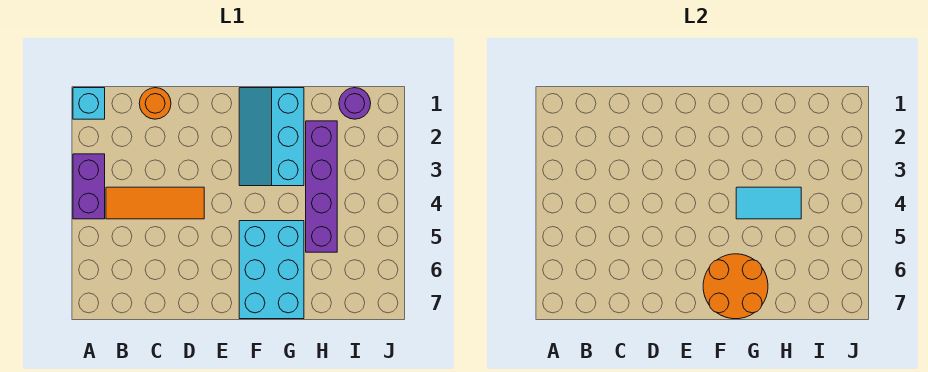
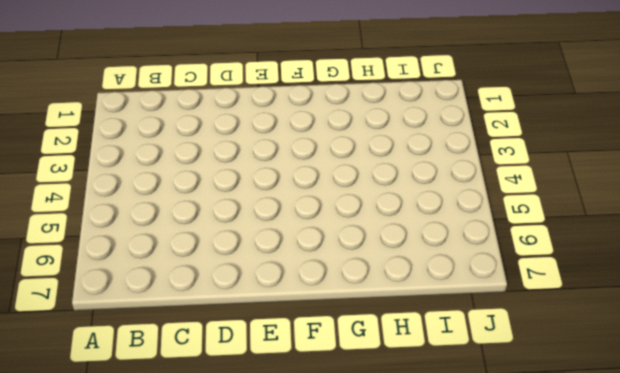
none -> cyan brick A1 level 1
none -> purple brick A3:A4 level 1

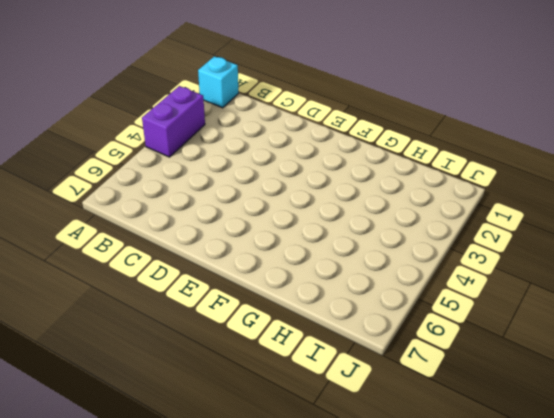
none -> orange tile B4:D4 level 1
none -> orange round brick C1 level 1

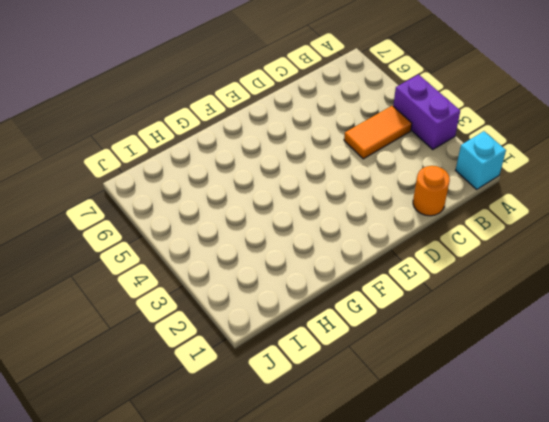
orange tile B4:C4 level 1 -> orange tile B4:D4 level 1
none -> cyan slope F1:G3 level 1 top G
none -> cyan brick F5:G7 level 1

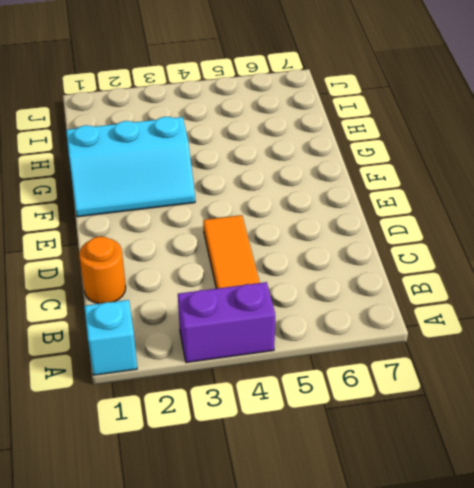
none -> cyan brick F5:G7 level 1
none -> purple brick H2:H5 level 1

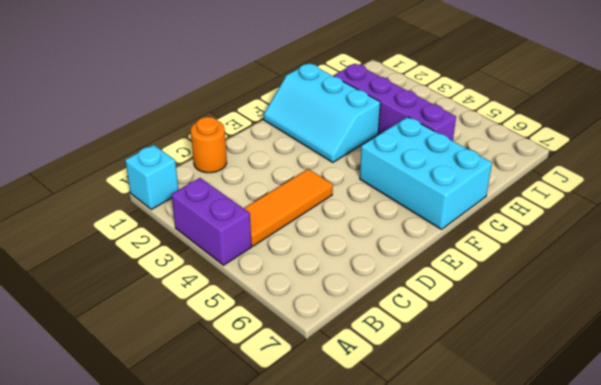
none -> purple round brick I1 level 1
none -> orange round brick F6:G7 level 2

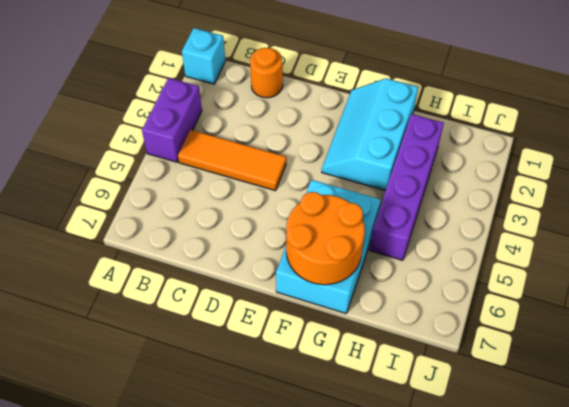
none -> purple round brick I1 level 1
none -> cyan tile G4:H4 level 2

